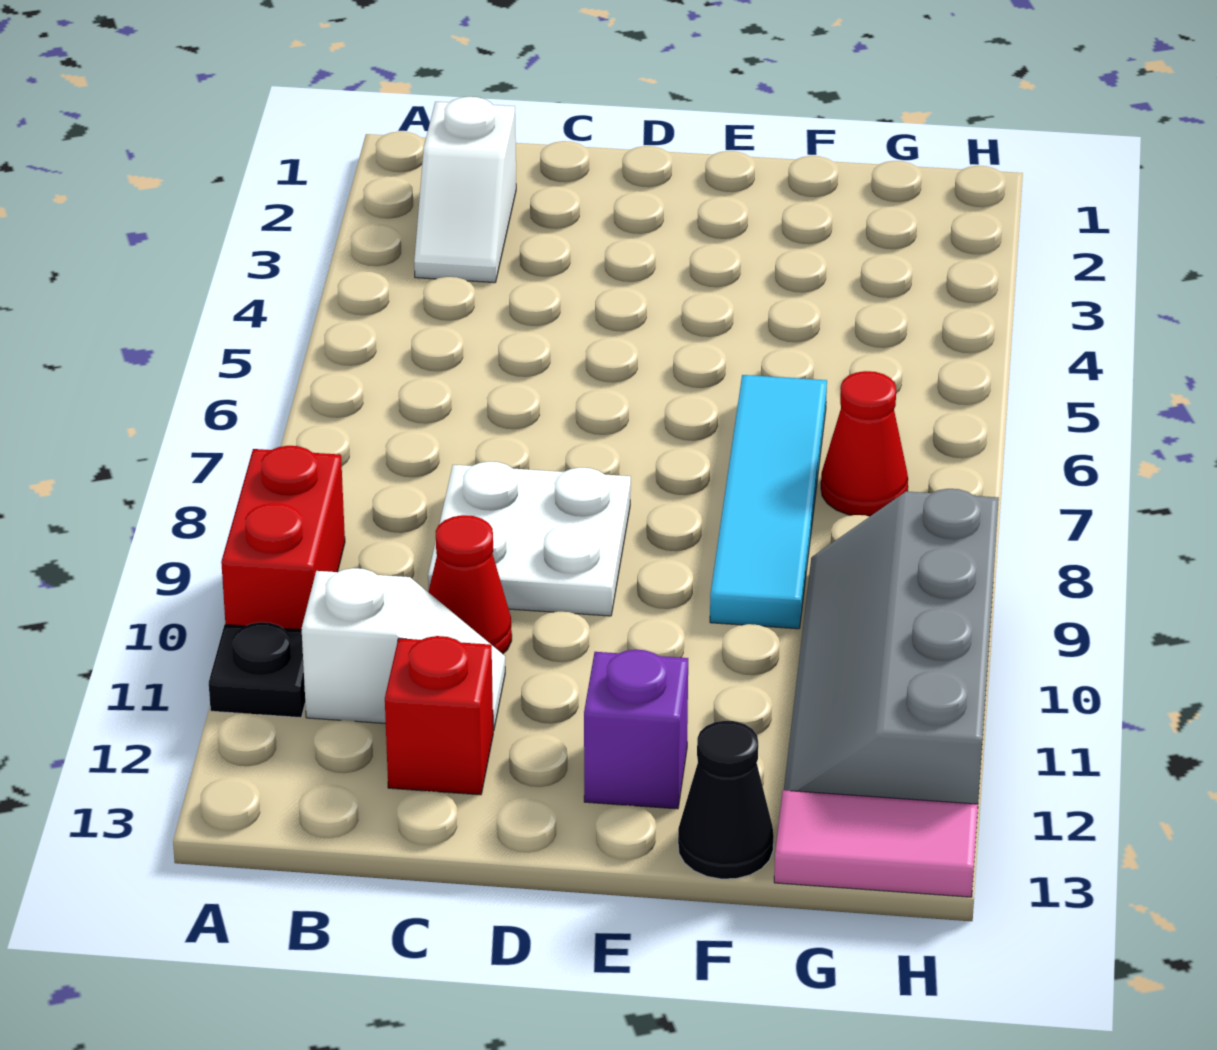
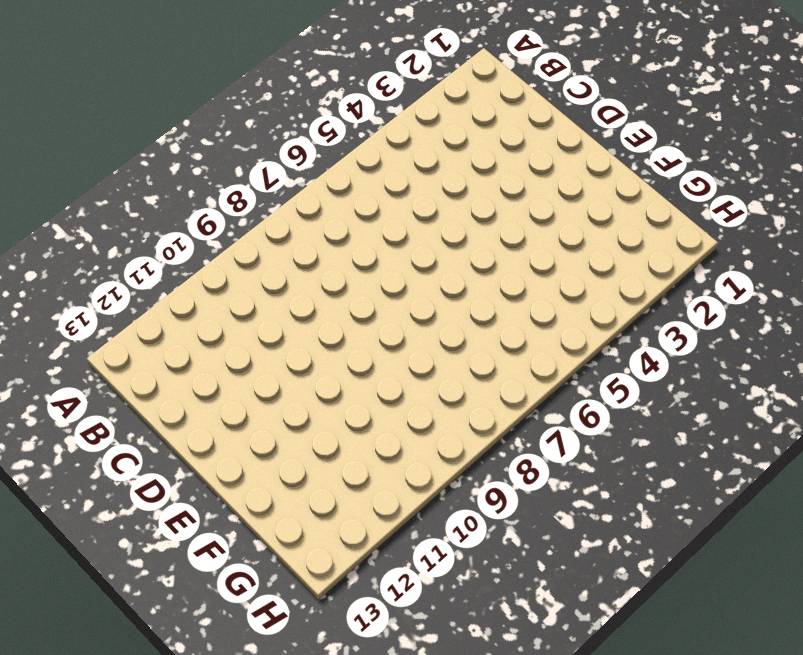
none -> red brick A9:A10 level 1
none -> black plate A11 level 1
none -> white slope B2:B3 level 1 top 2

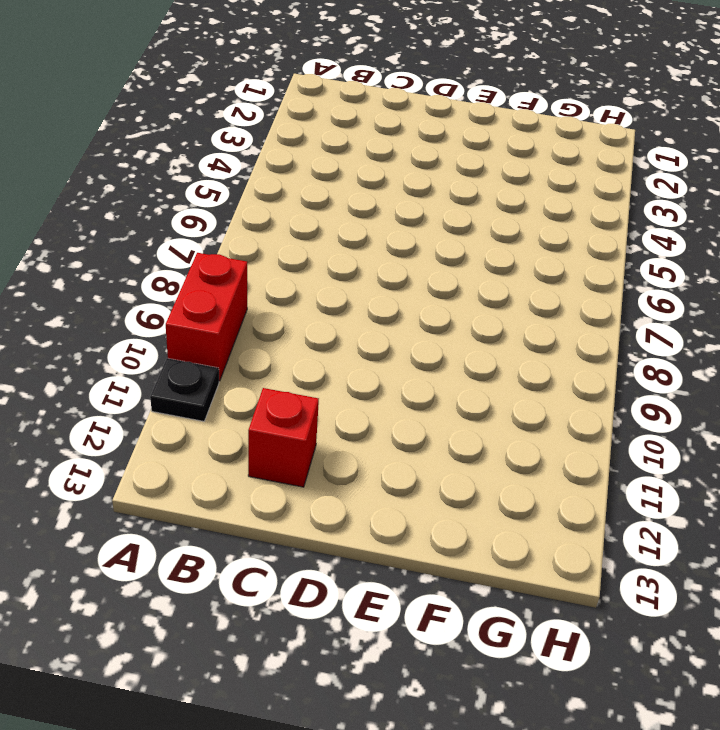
none -> white slope B2:B3 level 1 top 2
none -> white slope B11:C11 level 1 top B
none -> white plate C8:D9 level 1

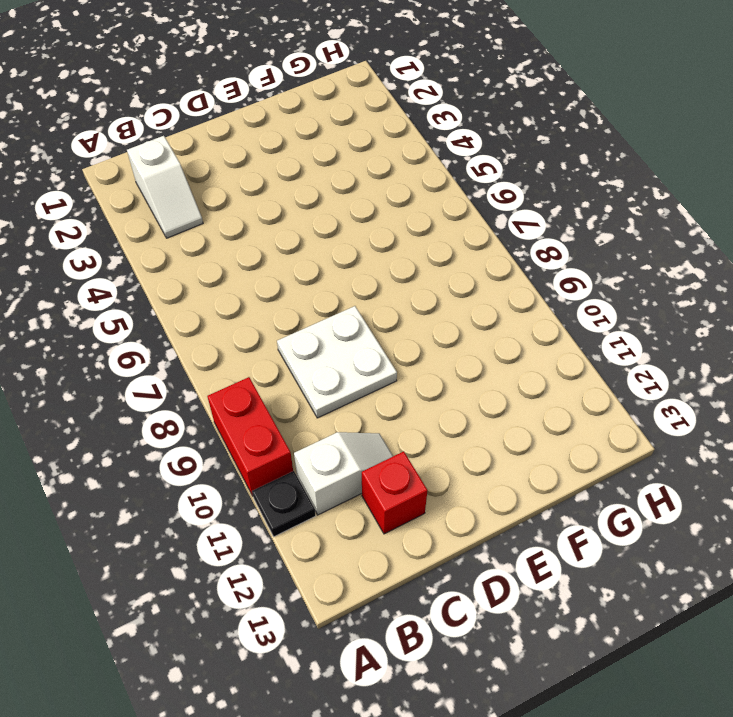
none -> red cone C10 level 1
none -> purple brick E12 level 1
none -> cyan tile F6:F9 level 1

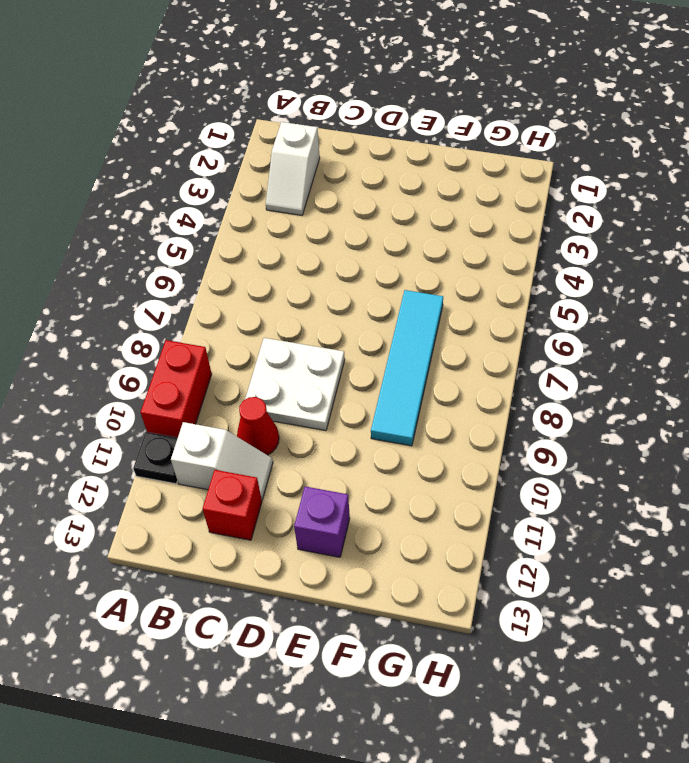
none -> black cone F13 level 1
none -> red cone G7 level 1
none -> grey slope G9:H12 level 1 top H

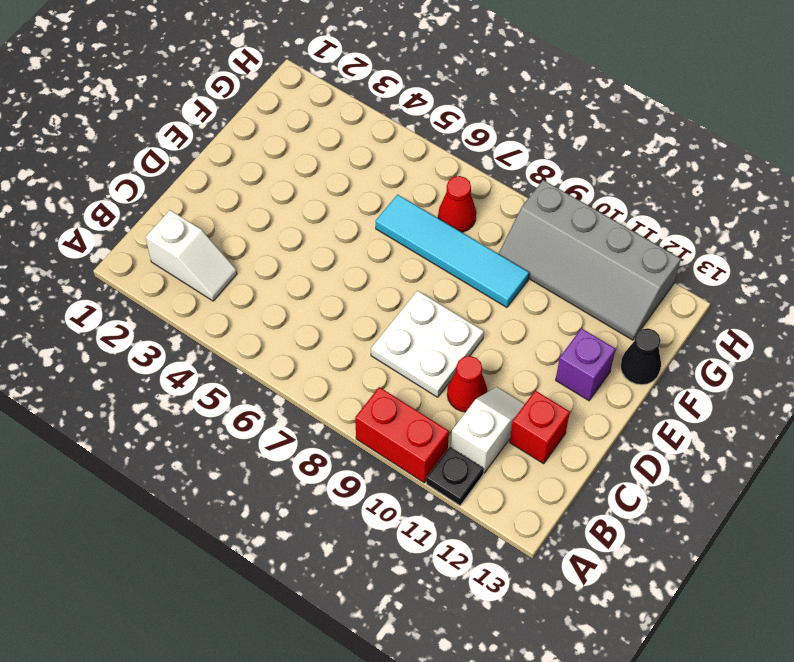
none -> pink tile G13:H13 level 1

